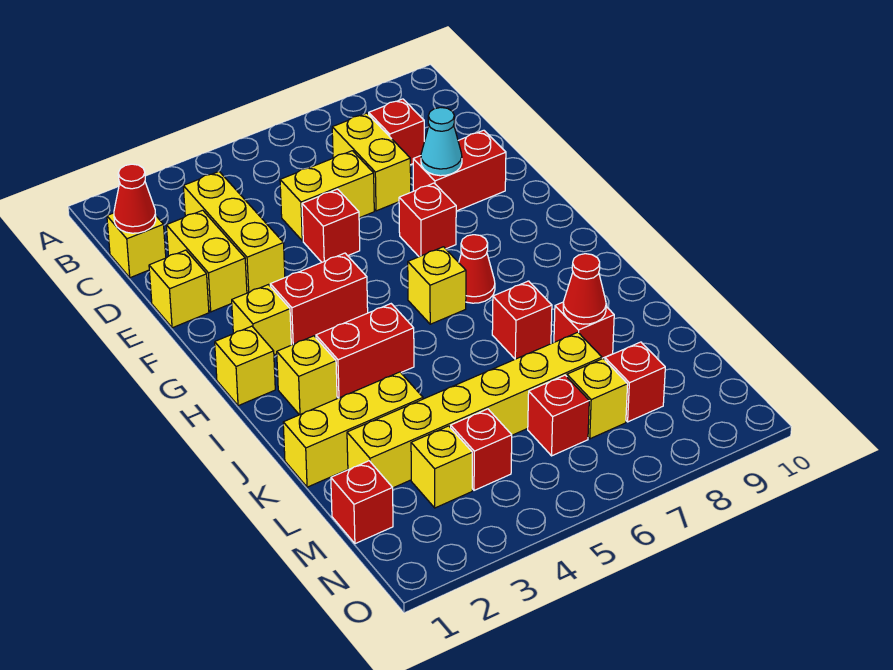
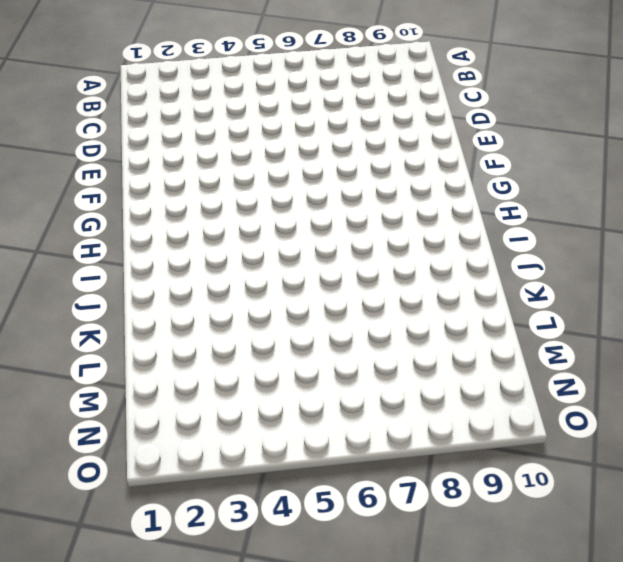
none -> yellow brick C1 level 1
none -> yellow brick C3:E3 level 1
none -> yellow brick C7:D7 level 1
none -> red brick C8 level 1

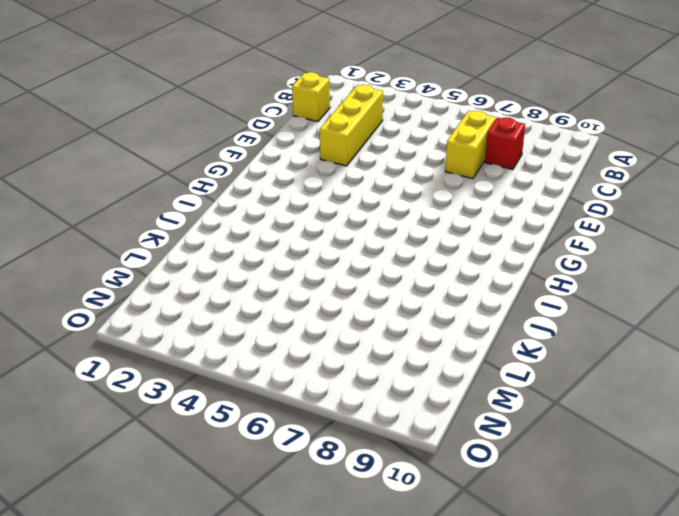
none -> yellow brick D2:E2 level 1
none -> yellow brick D5:D6 level 1
none -> yellow brick E1 level 1
none -> red brick E5 level 1

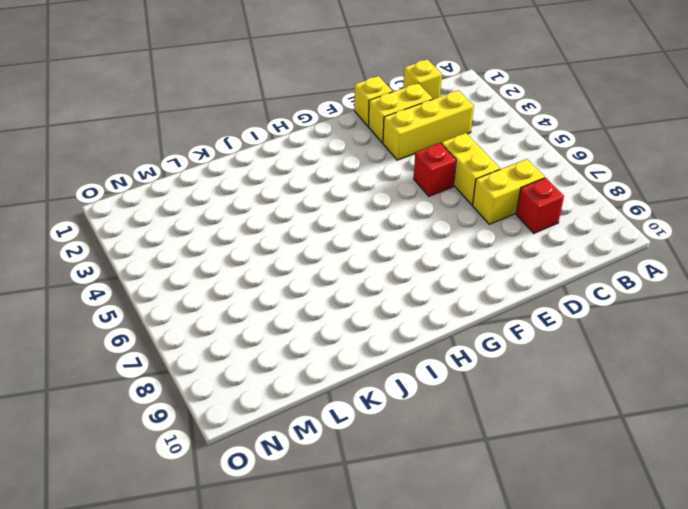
none -> red brick E8:E9 level 1
none -> red brick F7 level 1
none -> yellow brick G2 level 1
none -> red brick G3:G4 level 1

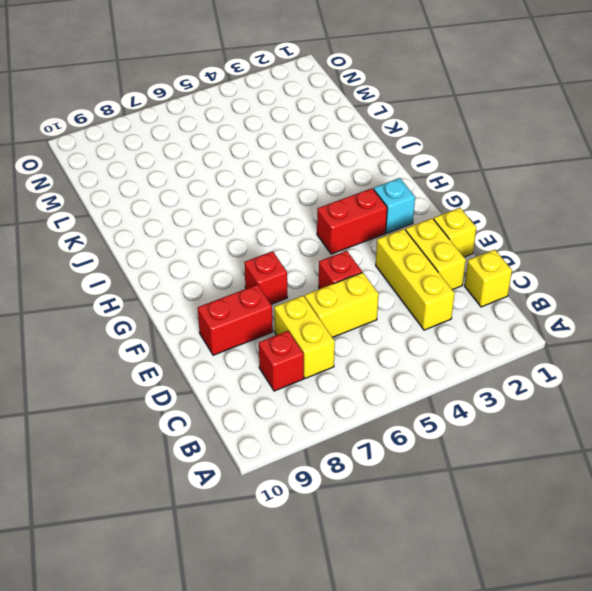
cyan brick G2 level 1 -> yellow brick G2 level 1
none -> yellow brick H1 level 1
none -> yellow brick H6 level 1
none -> red cone H7 level 1
none -> yellow brick I2 level 1

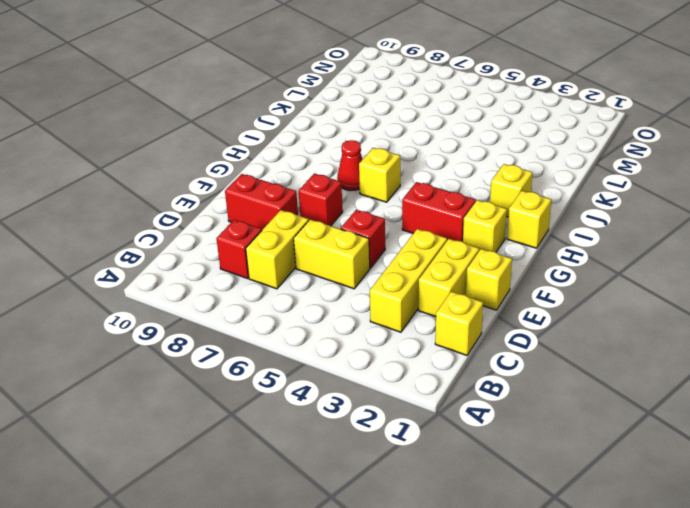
none -> red brick I3:I4 level 1
none -> red brick J7 level 1
none -> yellow brick K1:K3 level 1
none -> red brick K8 level 1

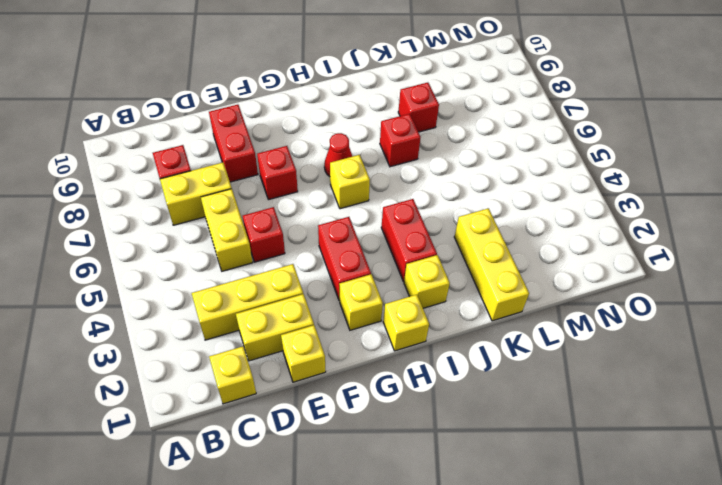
none -> yellow brick L2:L7 level 1
none -> red brick M1 level 1
none -> yellow brick M3 level 1
none -> red brick M4 level 1

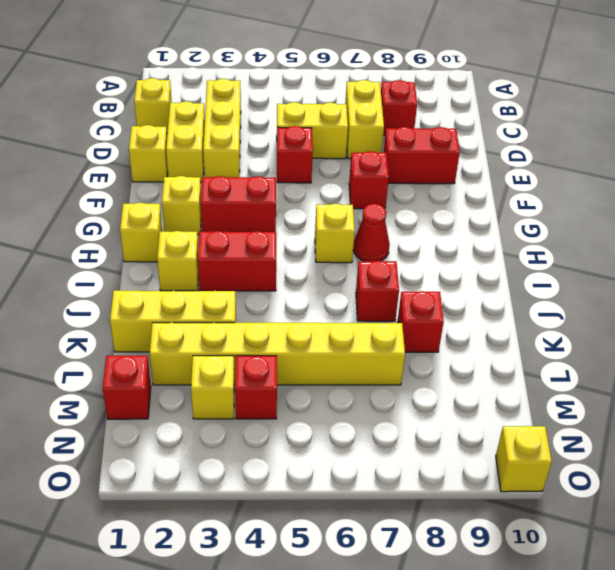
yellow brick O10 level 1 -> yellow brick M7 level 1
none -> red brick M6 level 1
none -> red brick M8 level 1
none -> red cone C1 level 2
none -> cyan cone E8 level 2

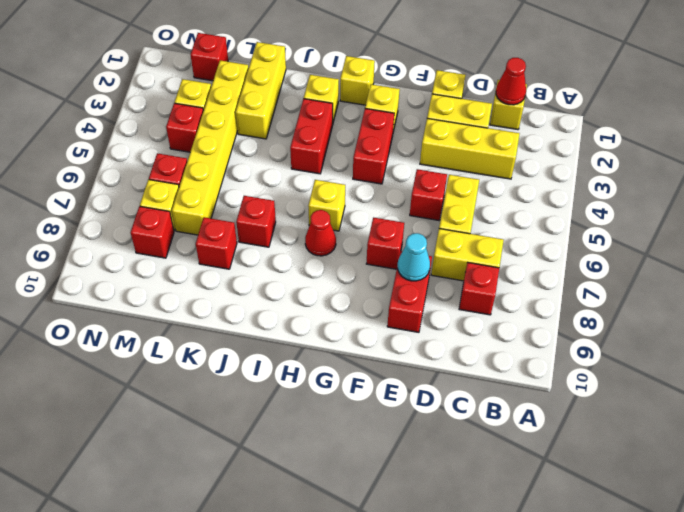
none -> red cone K8 level 2

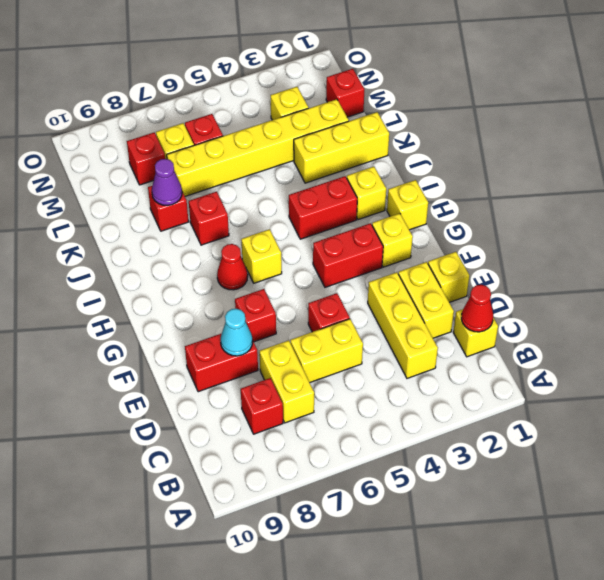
purple cone K8 level 2 -> red cone K8 level 2
none -> red brick M4 level 1

